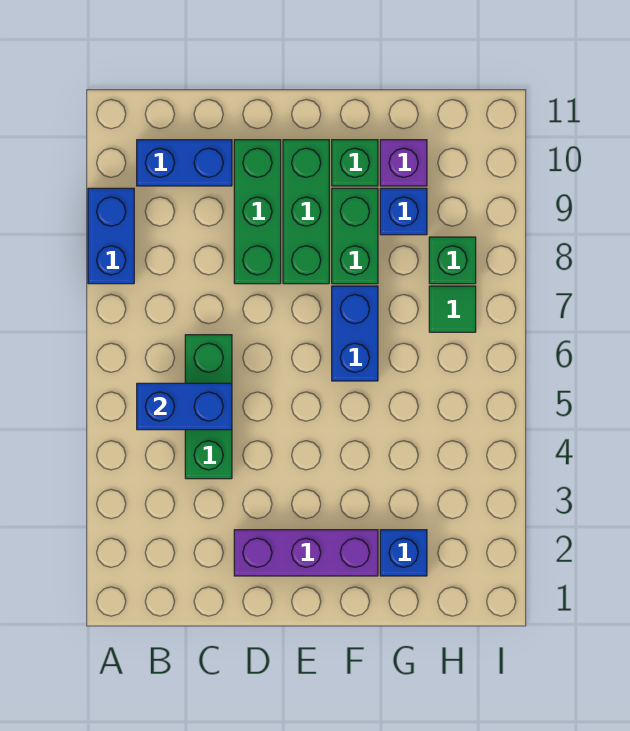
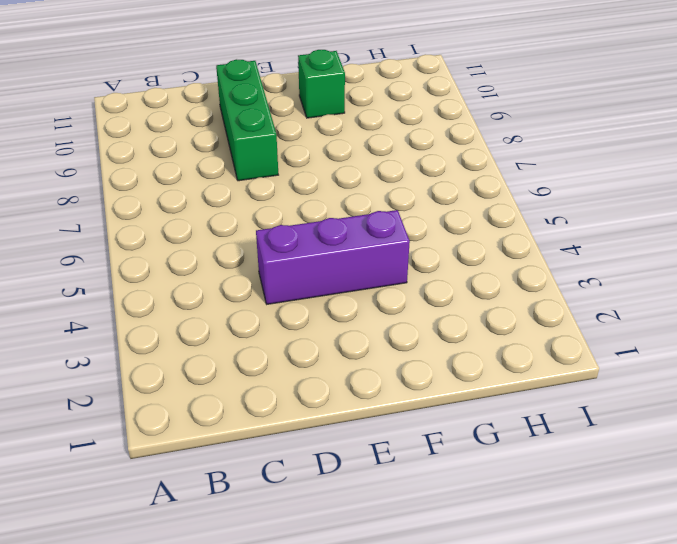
purple brick D4:F4 level 1 -> purple brick D2:F2 level 1
none -> blue brick A8:A9 level 1
none -> blue brick B10:C10 level 1
none -> green brick C4:C6 level 1

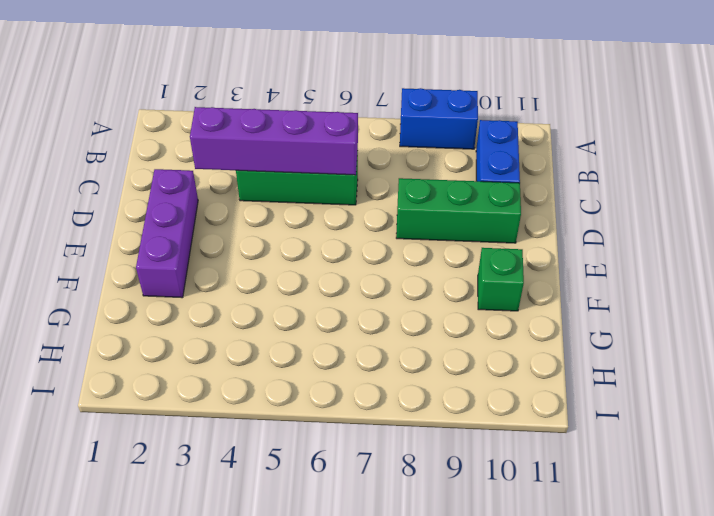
purple brick C3:C6 level 2 -> blue brick B5:C5 level 2
none -> green brick E8:E10 level 1
none -> blue brick F6:F7 level 1
none -> green brick F8:F9 level 1

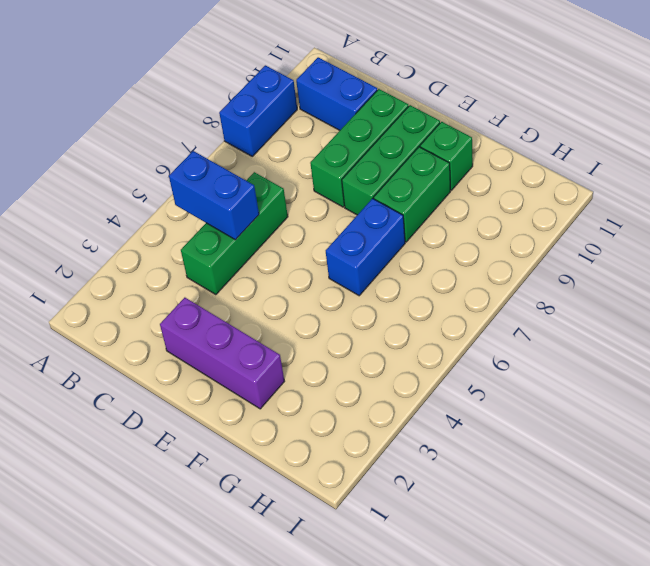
none -> blue brick G2 level 1
none -> blue brick G9 level 1
none -> purple brick G10 level 1

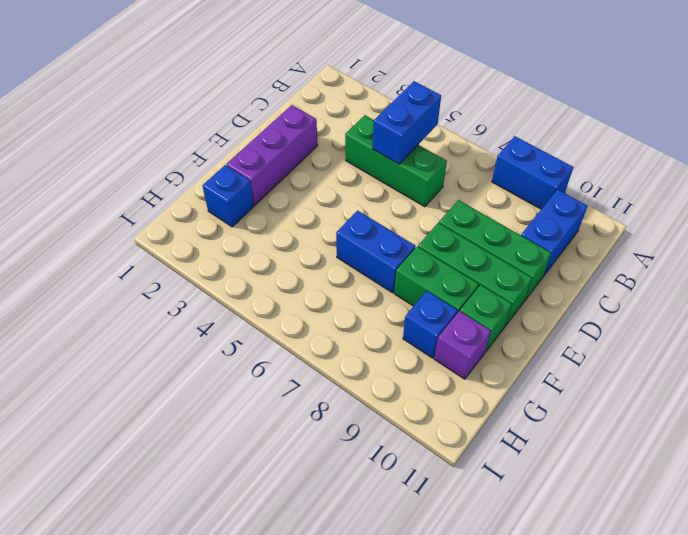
none -> green tile H7 level 1
none -> green brick H8 level 1

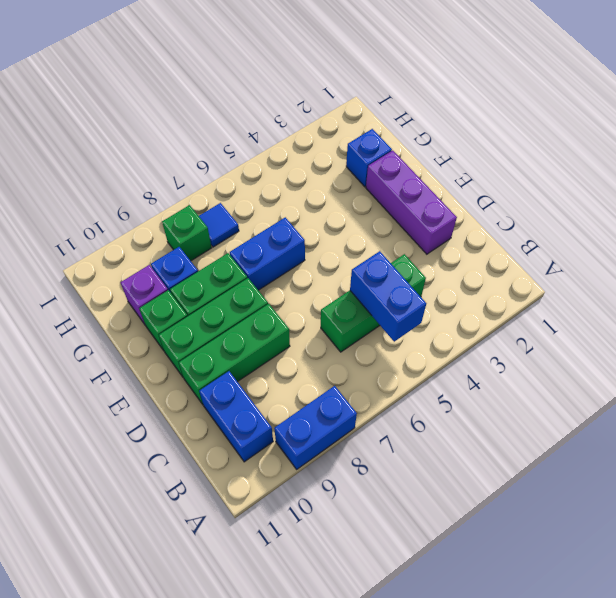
blue tile H7 level 1 -> green tile H7 level 1

